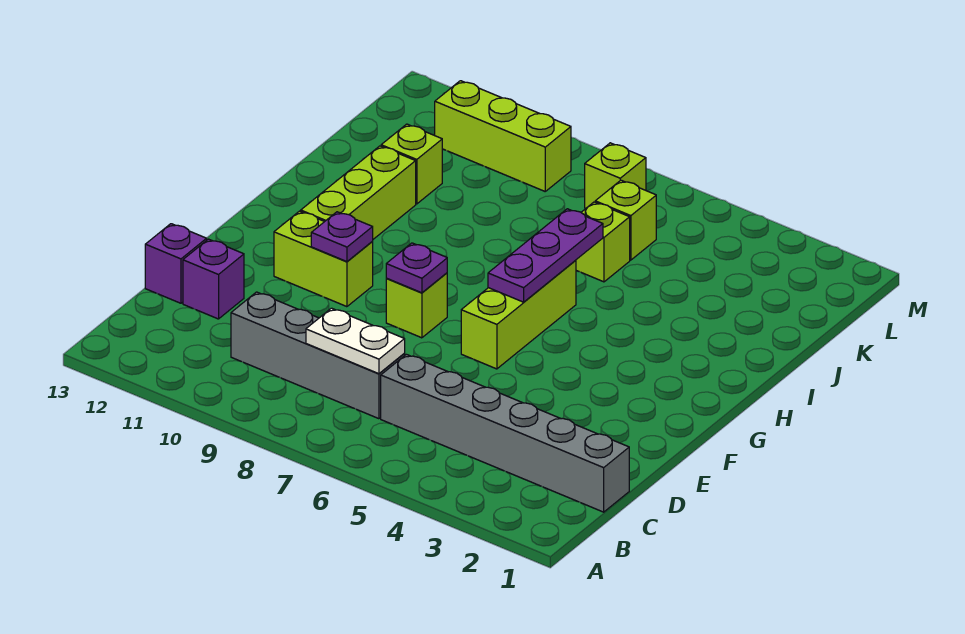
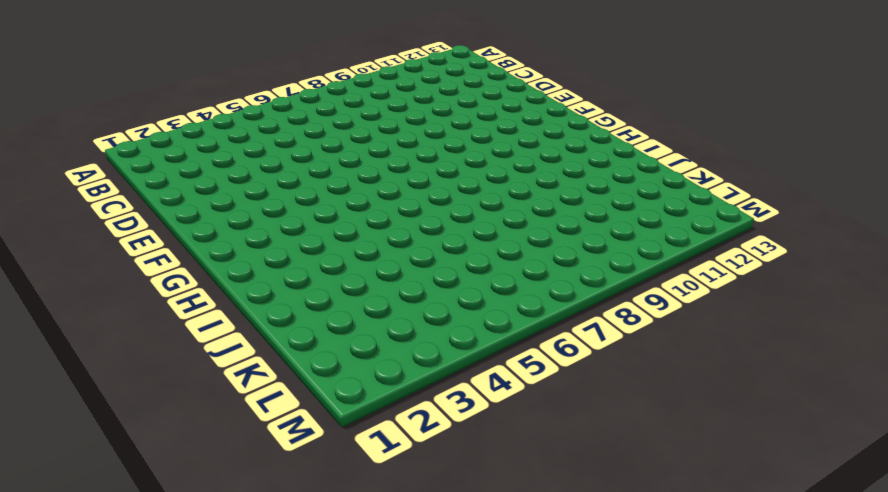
none -> grey brick C1:C6 level 1
none -> grey brick C7:C10 level 1
none -> purple brick D12 level 1

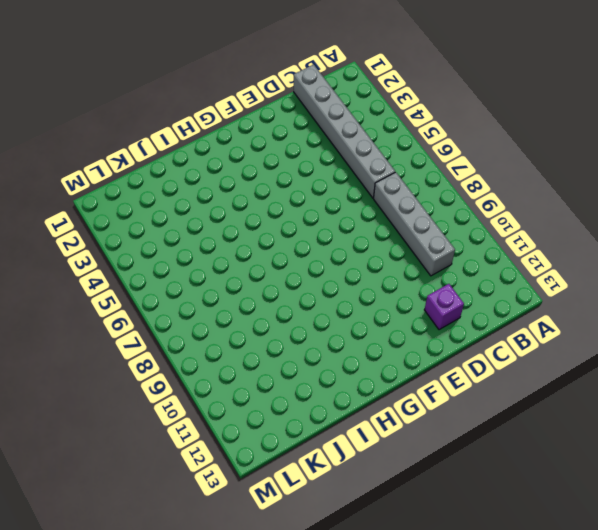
none -> purple brick D13 level 1
none -> lime brick F6:H6 level 1
none -> lime brick F8 level 1

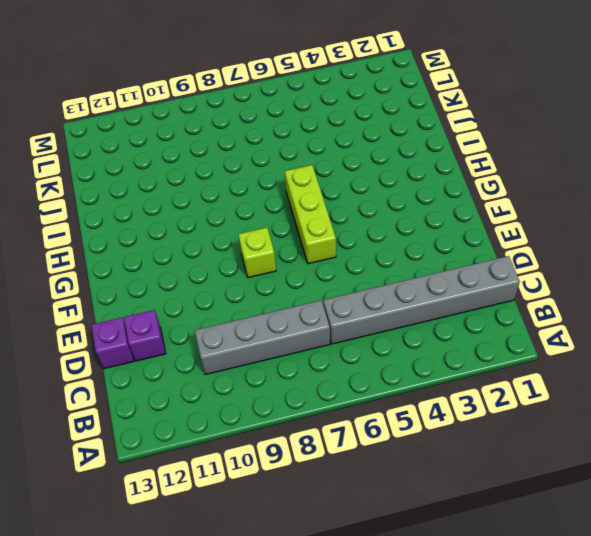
none -> lime brick F10:F11 level 1
none -> lime brick G11:I11 level 1
none -> lime brick J6 level 1

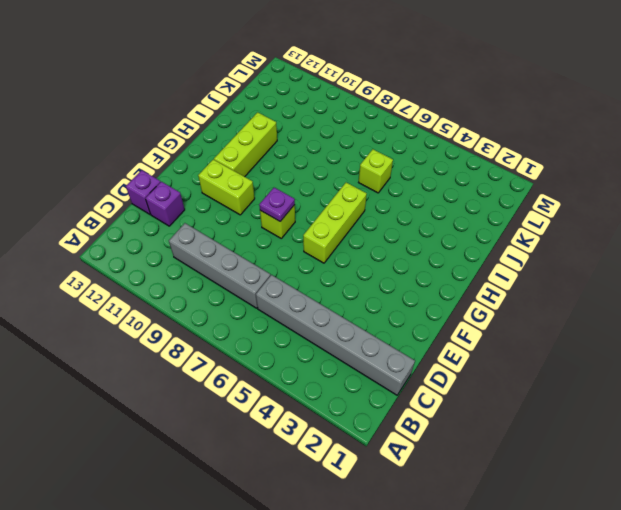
none -> lime brick J11 level 1
none -> lime brick K6 level 1
none -> lime brick L7 level 1

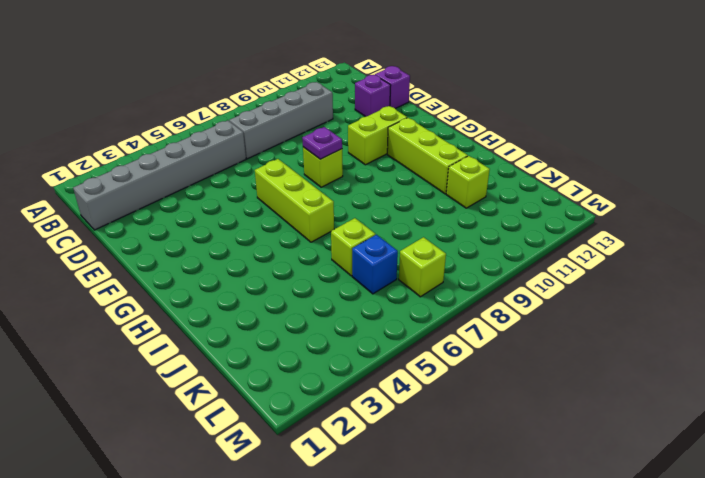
blue brick K6 level 1 -> lime brick K6 level 1
none -> lime brick L9:L11 level 1
none -> white plate C7:C8 level 2
none -> purple plate F10 level 2

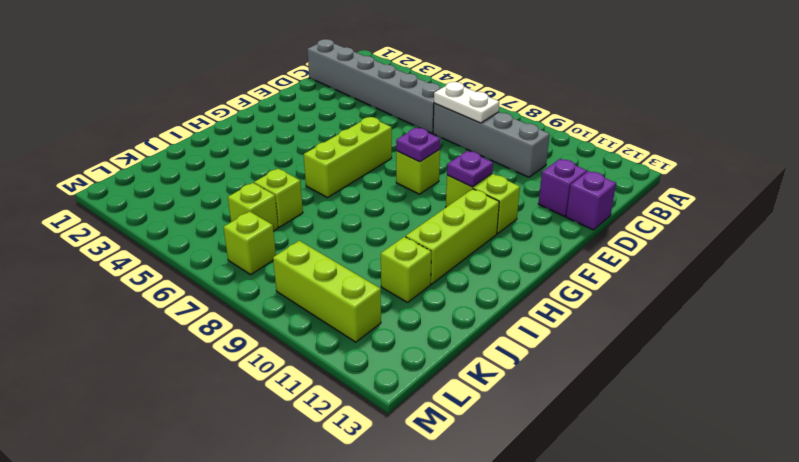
none -> purple plate G6:I6 level 2

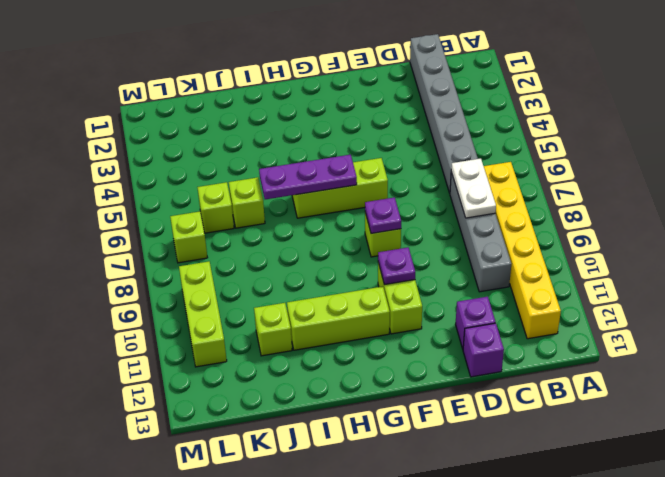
yellow brick B7:B12 level 1 -> none

